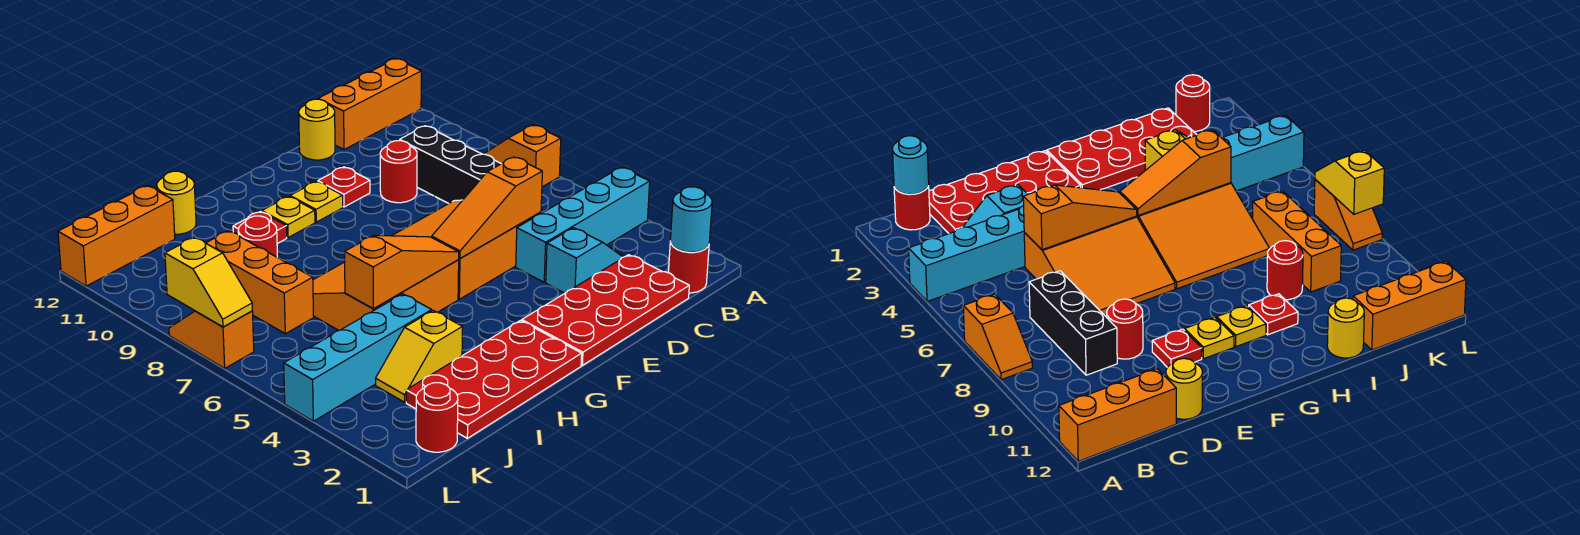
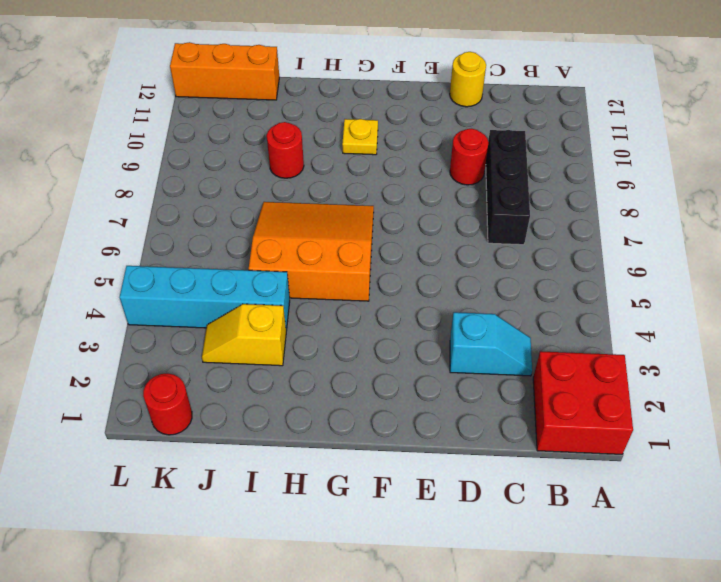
red brick A1:B2 level 1 -> red round brick B1 level 1
none -> cyan brick A4:D4 level 1
none -> orange slope A7:A8 level 1 top 7
none -> orange brick A12:C12 level 1

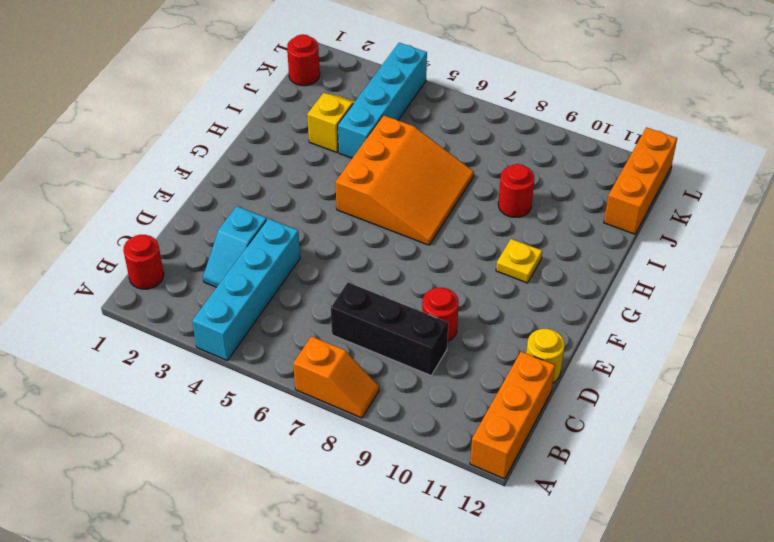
none -> red plate C1:F2 level 1
none -> orange slope D5:F7 level 1 top 5
none -> red plate E10 level 1

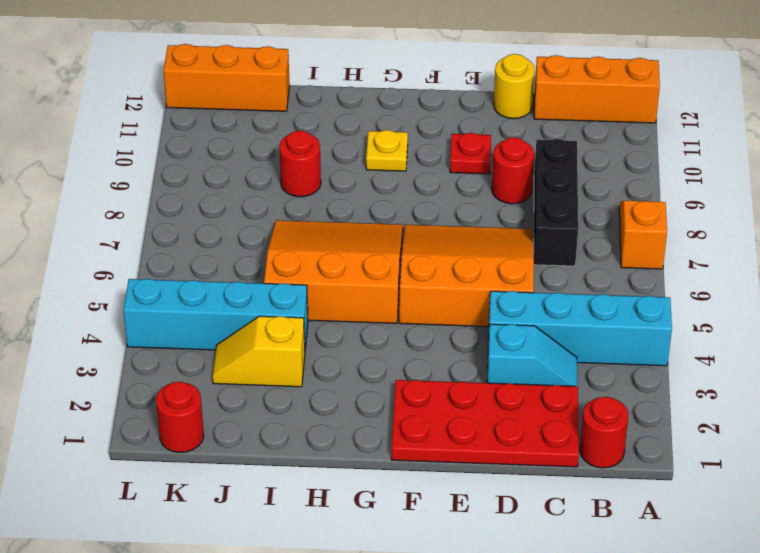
none -> yellow plate F10 level 1
none -> red plate G1:J2 level 1
none -> red plate H10 level 1

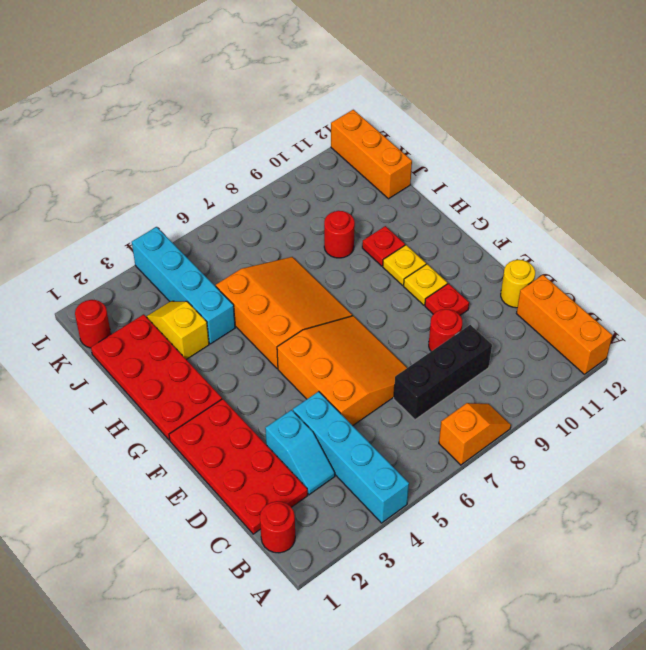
none -> yellow round brick I12 level 1
none -> orange brick J7:J9 level 1
none -> orange slope L7:L8 level 1 top 7

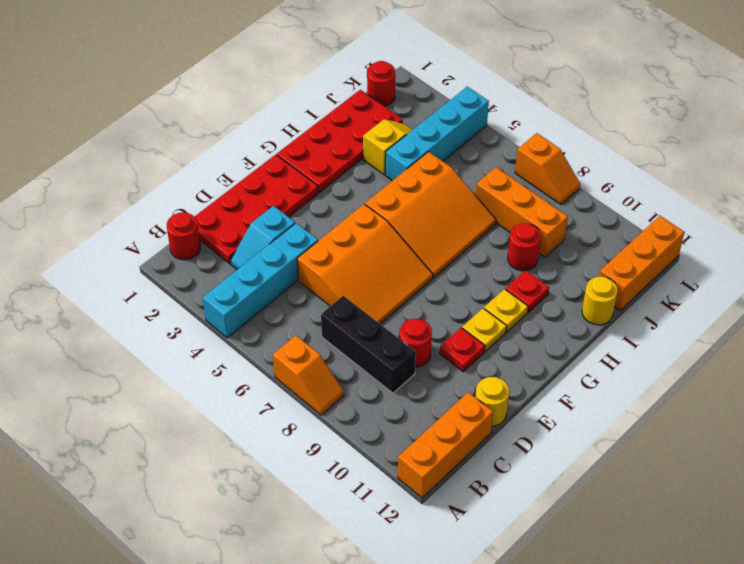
none -> cyan round brick B1 level 2
none -> orange slope D5:F5 level 2 top D
none -> orange slope G5:I5 level 2 top I

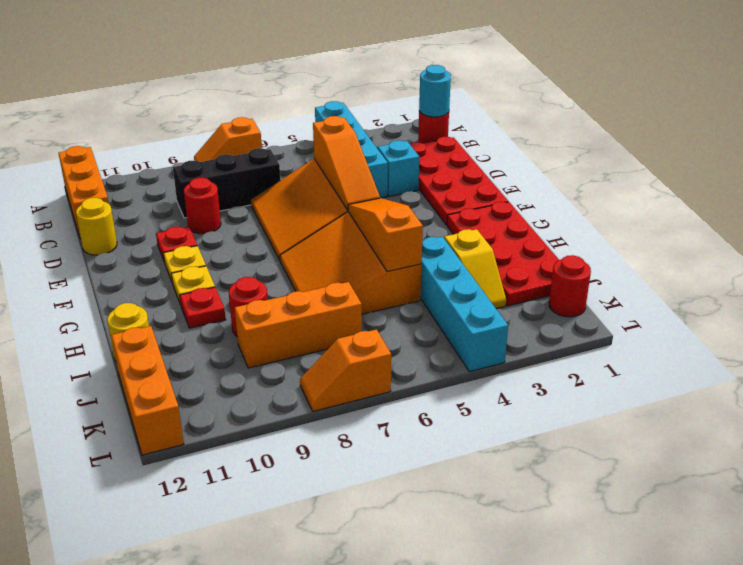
none -> yellow slope L7:L8 level 2 top 8

